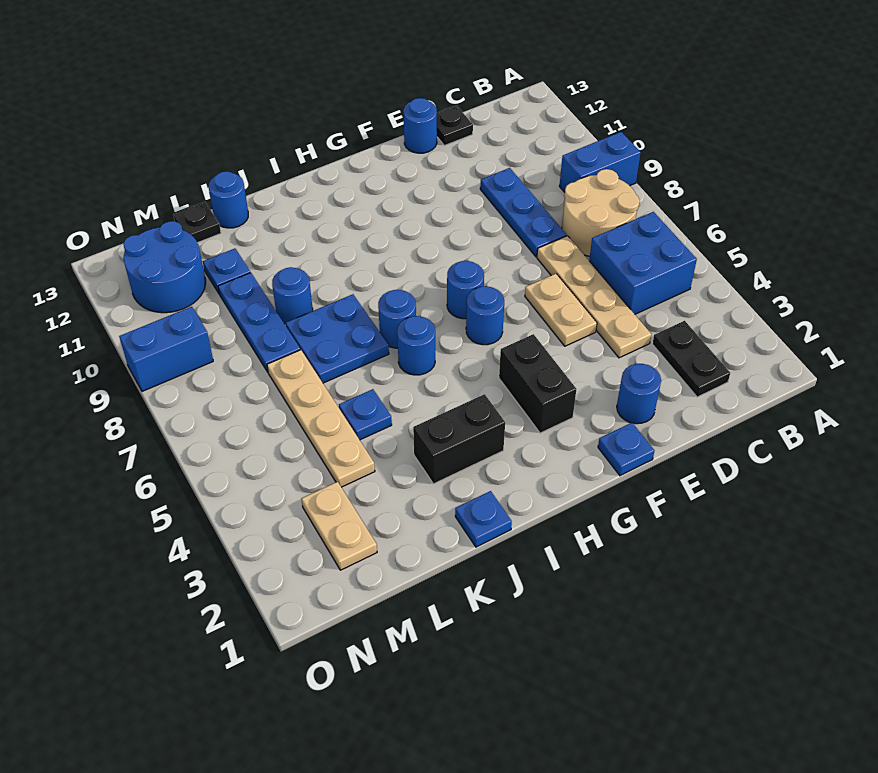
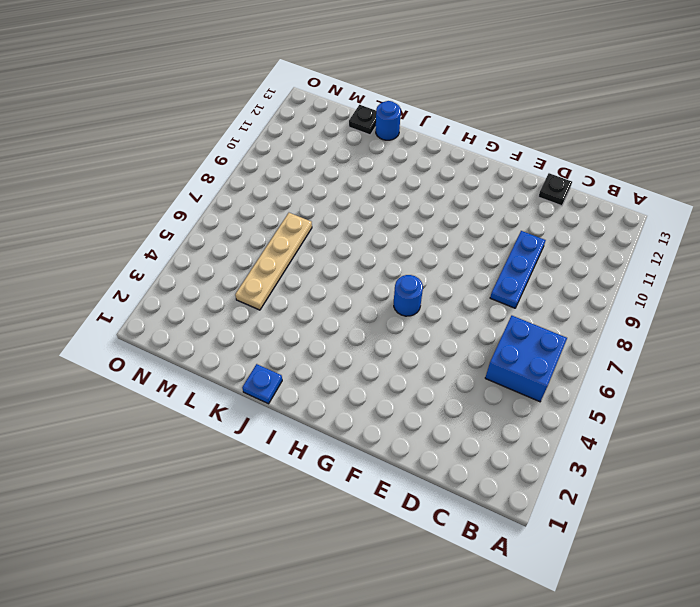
none -> blue brick A9:B9 level 1
none -> tan round brick B7:C8 level 1
none -> black plate C2:C3 level 1

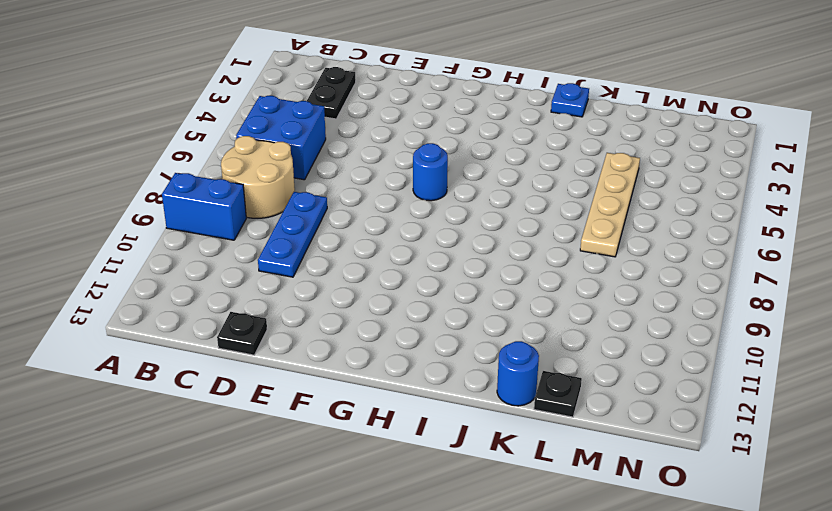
none -> tan plate D4:D7 level 1
none -> blue round brick E2 level 1
none -> tan plate E5:E6 level 1

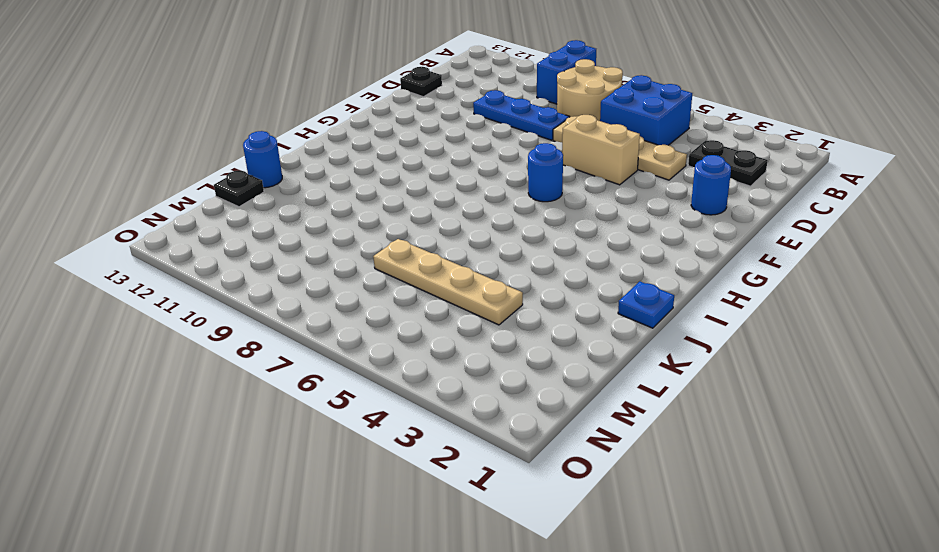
tan brick E5:E6 level 1 -> tan plate E5:E6 level 1
none -> blue round brick E13 level 1
none -> blue plate F1 level 1
none -> black brick G3:G4 level 1

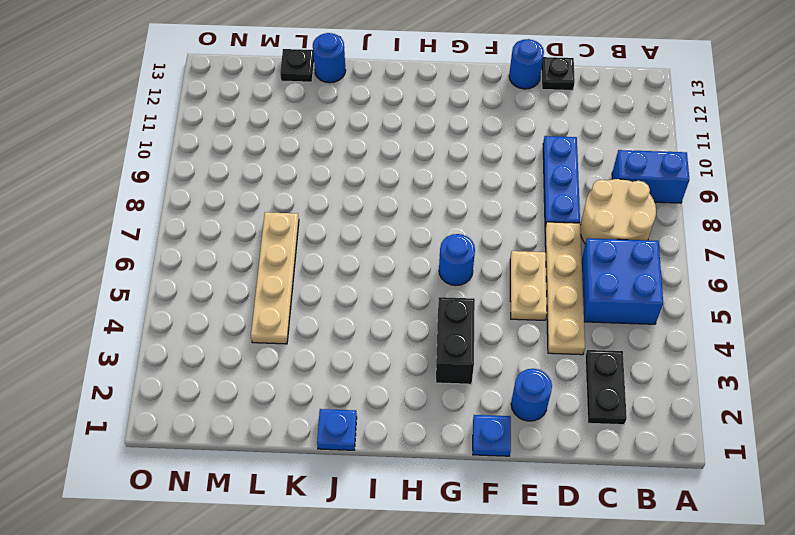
none -> blue round brick G7 level 1
none -> black brick I3:J3 level 1
none -> blue round brick I6 level 1

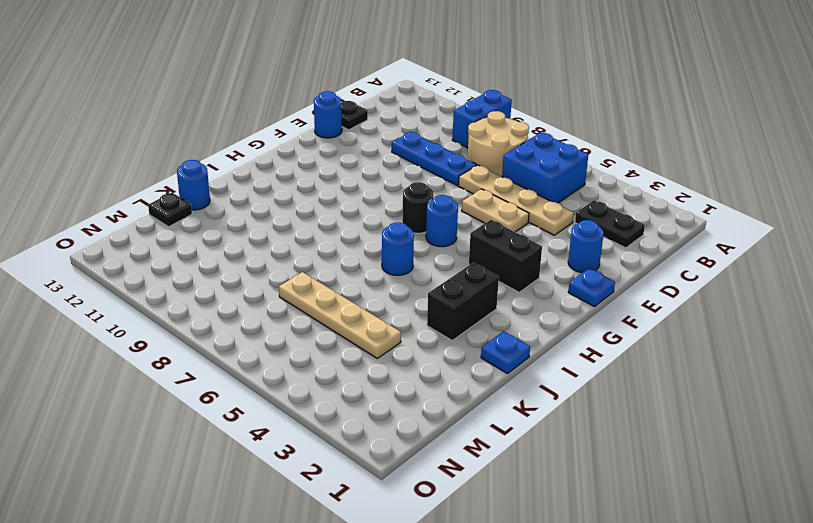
black round brick G7 level 1 -> blue round brick G7 level 1
none -> blue round brick I7 level 1
none -> blue plate J7:K8 level 1
none -> blue plate K5 level 1

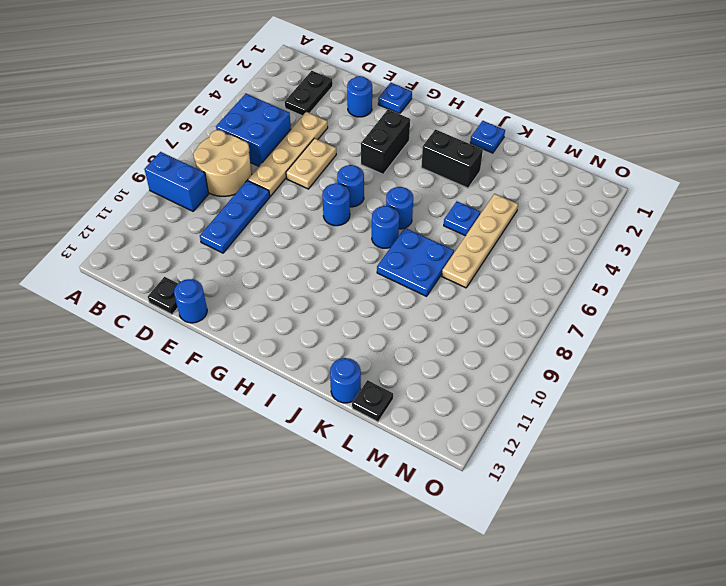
none -> blue round brick K9 level 1
none -> blue plate L8:L10 level 1
none -> blue plate L11 level 1

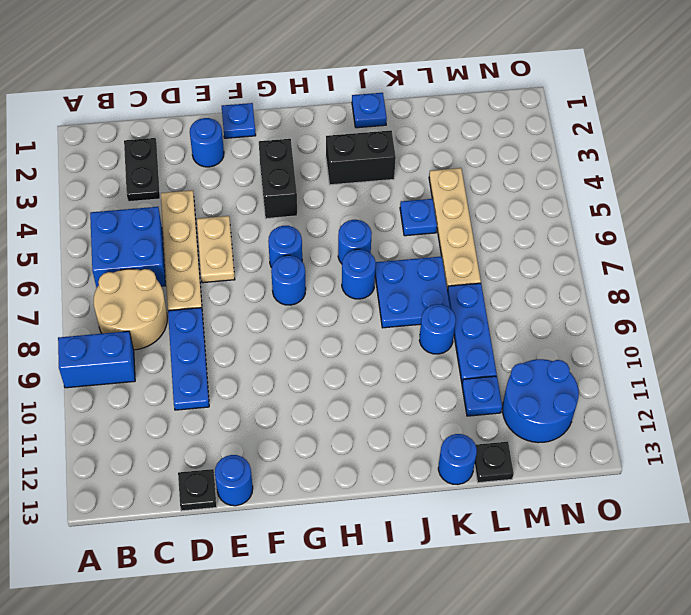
none -> tan plate M2:M3 level 1
none -> blue brick N9:O9 level 1

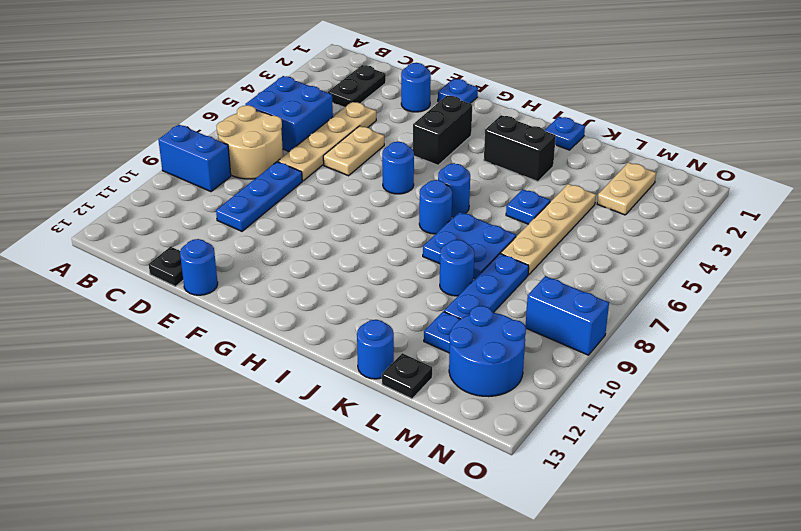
none -> blue round brick G7 level 1

